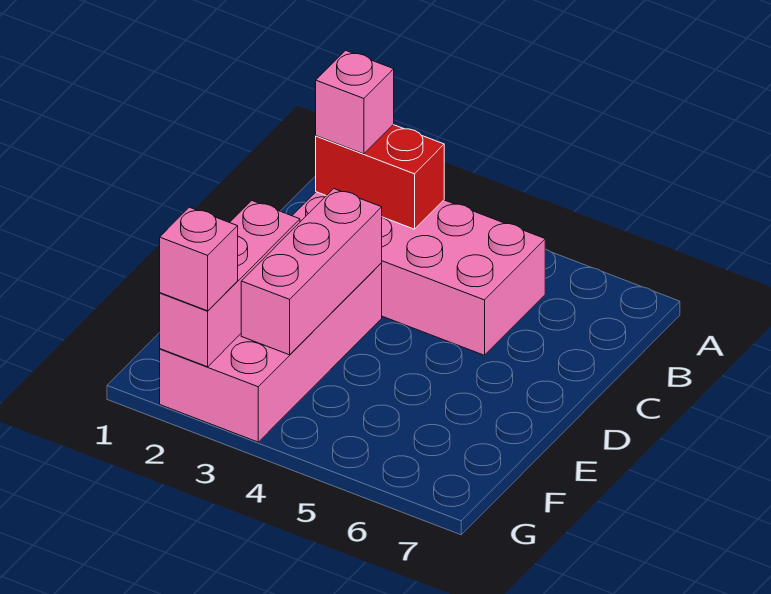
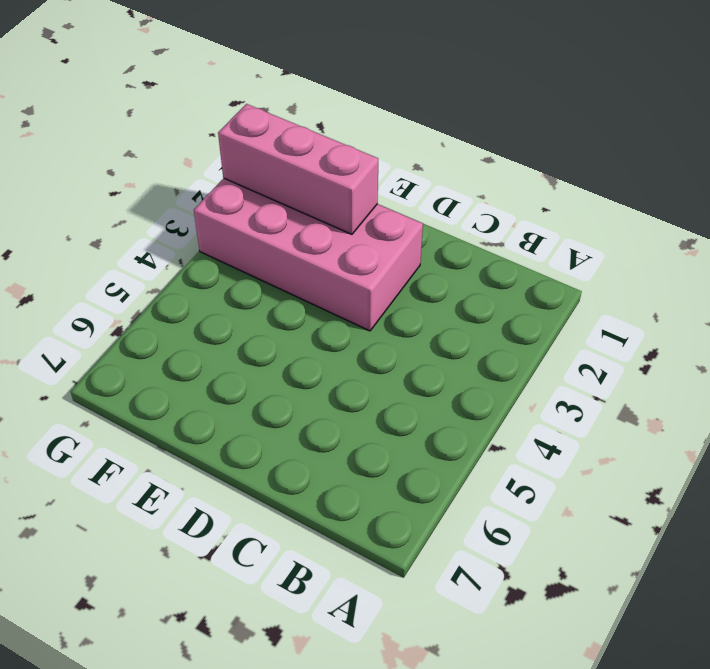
none -> pink brick B2:C5 level 1
none -> red brick B2:B3 level 2

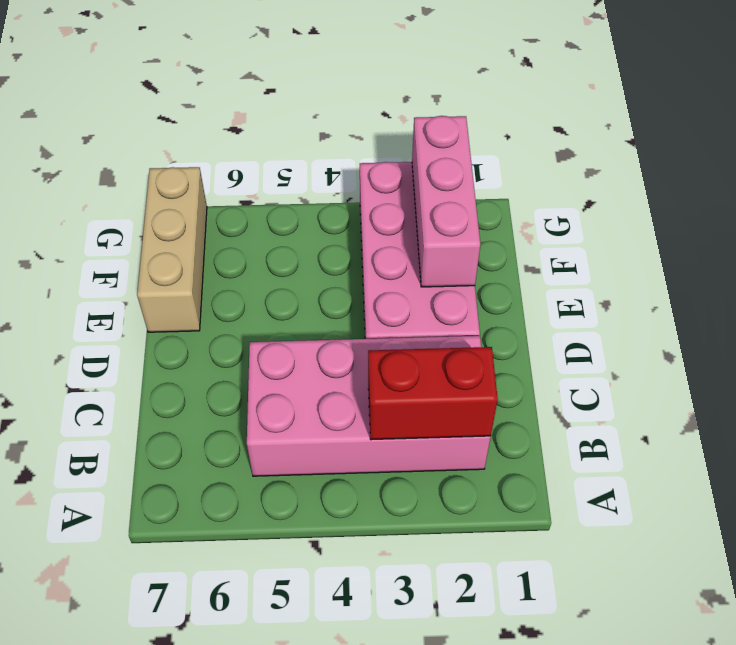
tan brick E7:G7 level 1 -> none
none -> pink brick D3:F3 level 2
none -> pink brick B2 level 3

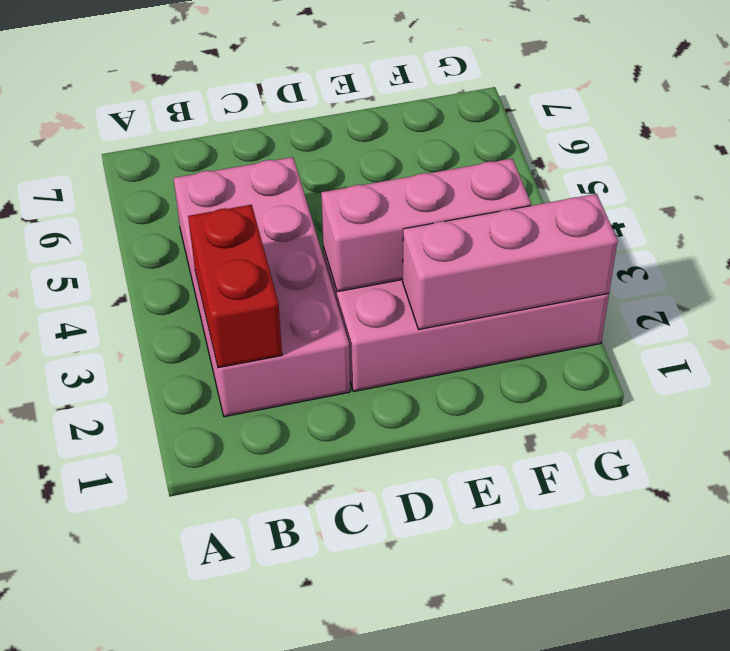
none -> pink brick B2 level 3
none -> pink brick G2 level 3

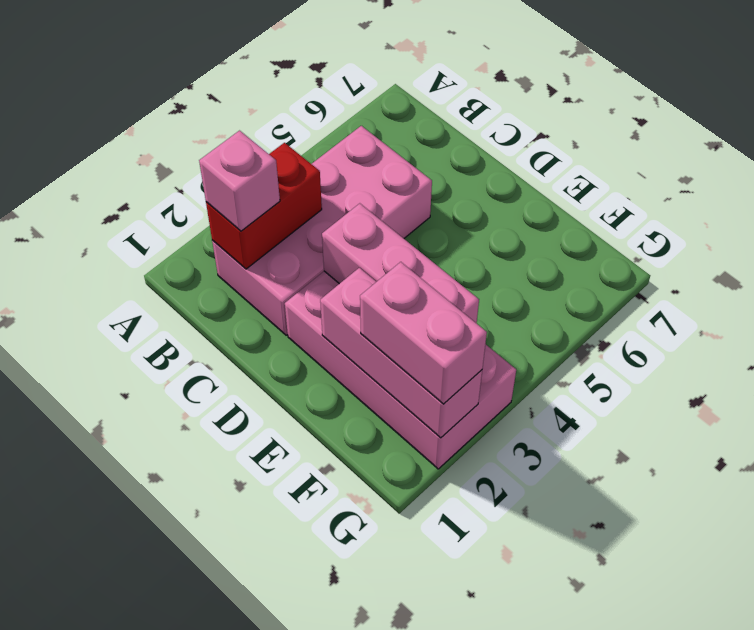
pink brick F2:G2 level 3 -> pink brick G2 level 3

